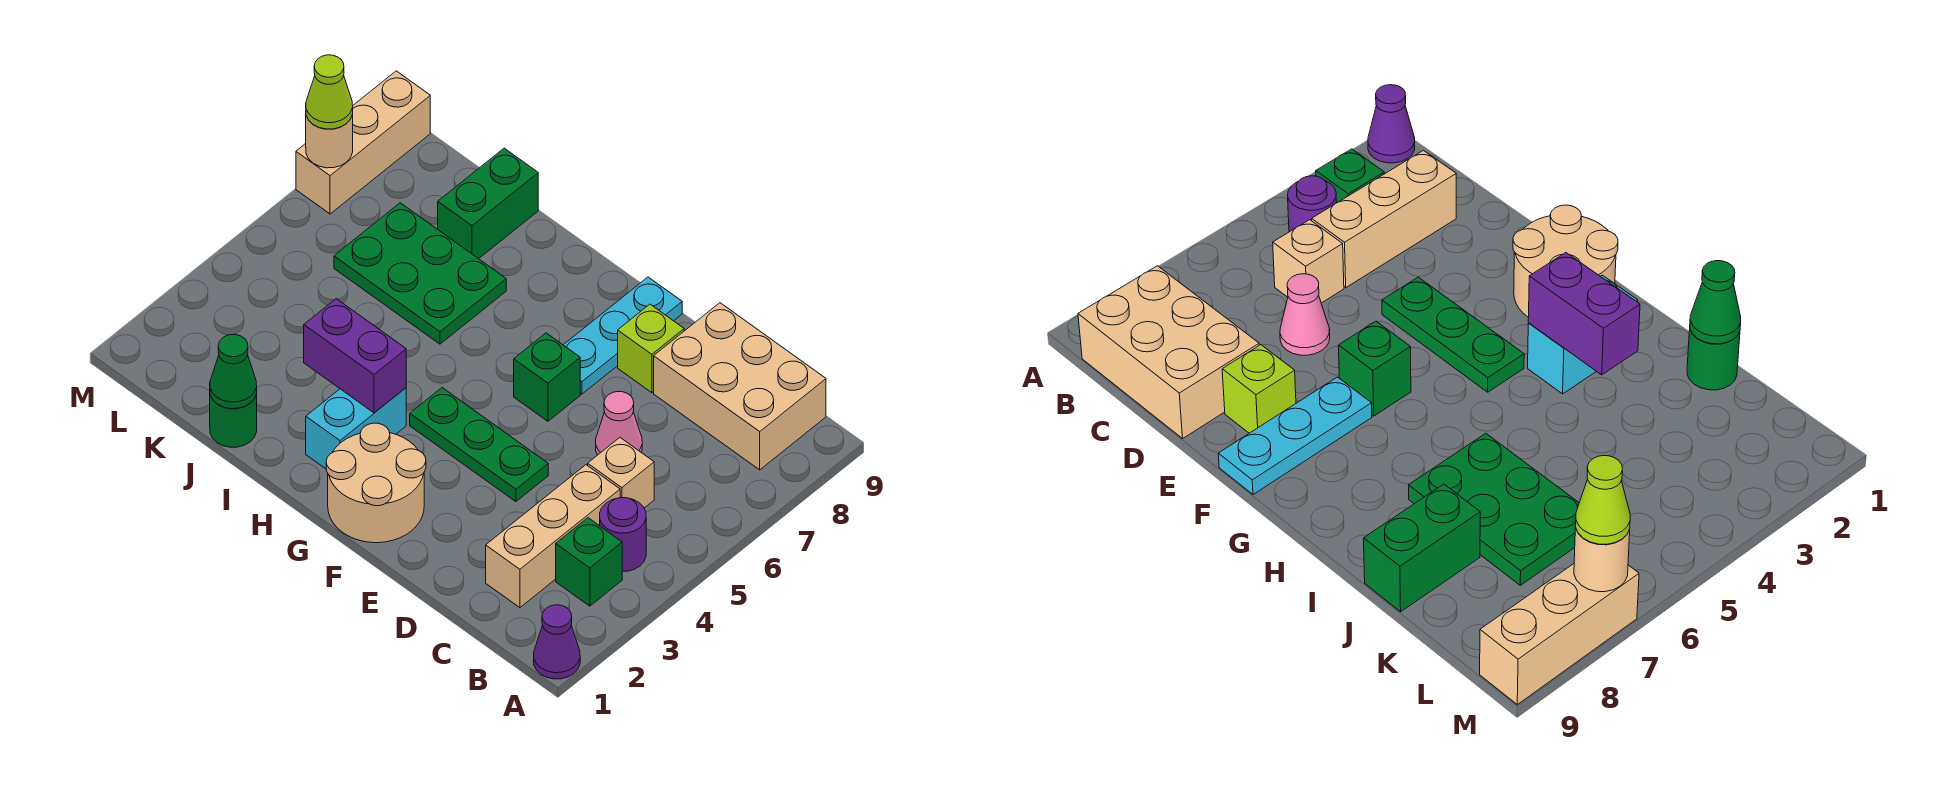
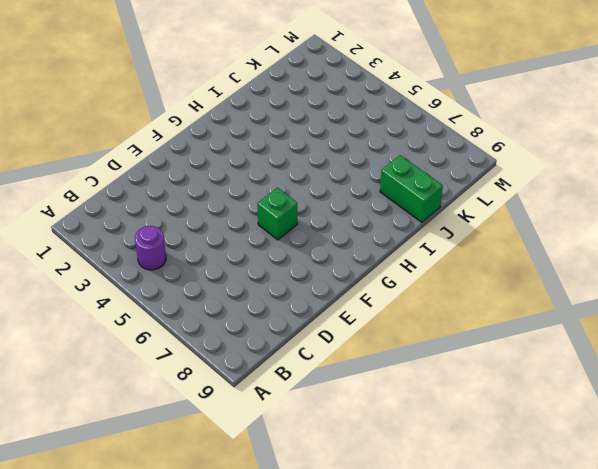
none -> purple cone A1 level 1
none -> green brick B3 level 1
none -> tan brick B8:D9 level 1

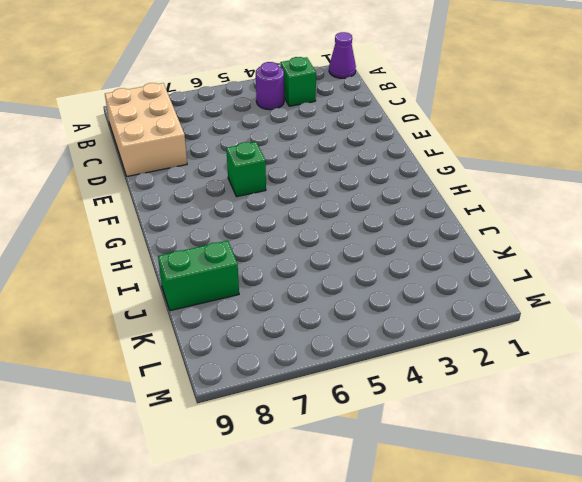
none -> tan brick C2:C4 level 1
none -> tan brick C5 level 1
none -> pink cone D6 level 1

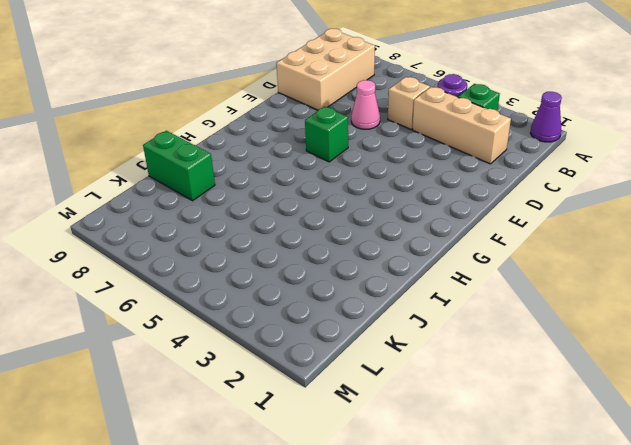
none -> green plate E4:G4 level 1
none -> lime brick E8 level 1
none -> tan round brick F1:G2 level 1

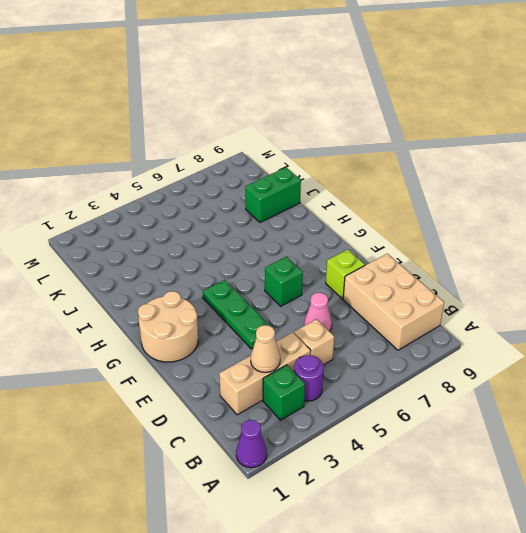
tan cone C3 level 2 -> none
none -> cyan plate F7:F9 level 1
none -> cyan brick H2:H3 level 1
none -> green plate I6:K7 level 1

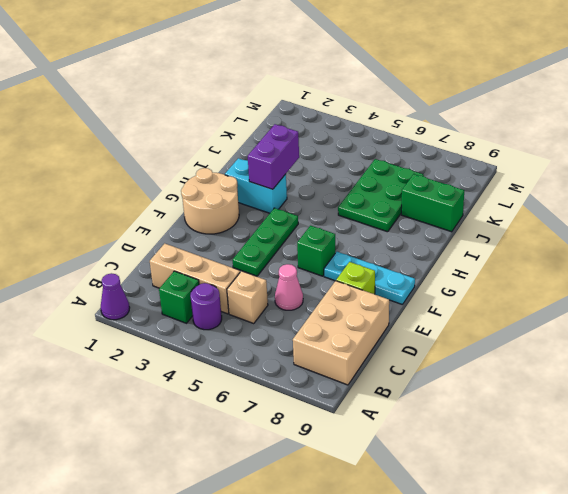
none -> green round brick J1 level 1
none -> tan brick M7:M9 level 1
none -> green cone J1 level 2

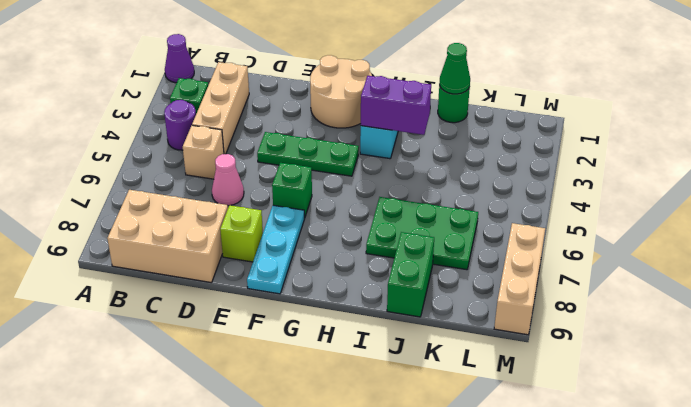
none -> tan round brick M7 level 2
none -> lime cone M7 level 3

